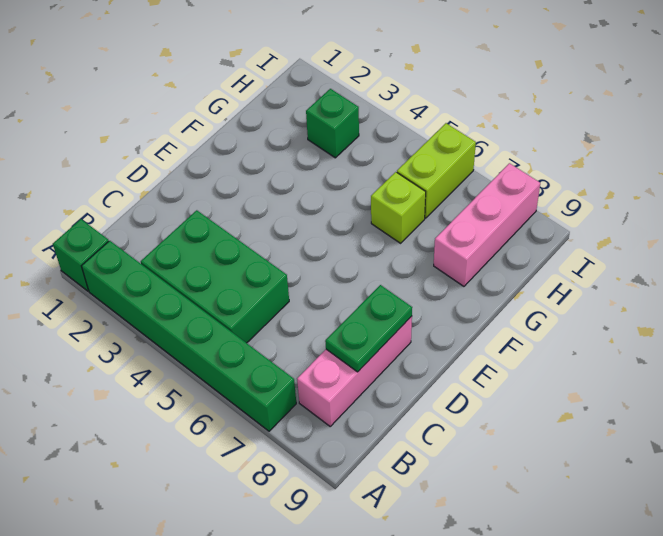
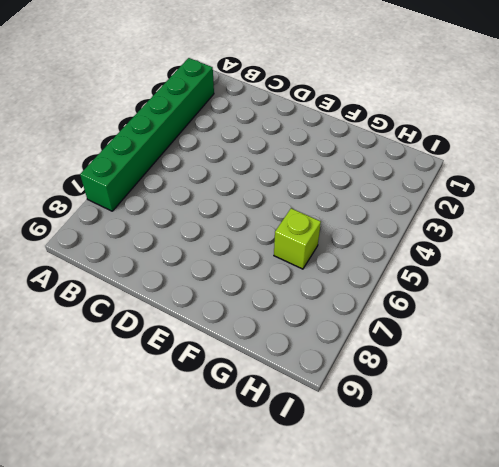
none -> green brick A1 level 1
none -> green brick B3:C5 level 1

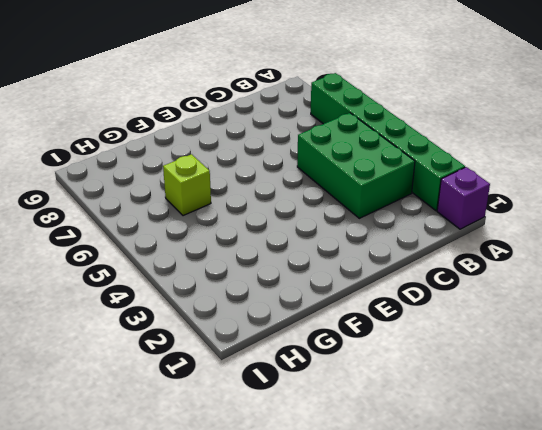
purple brick A1 level 1 -> green brick A1 level 1
none -> pink brick B8:D8 level 1
none -> pink brick G8:I8 level 1

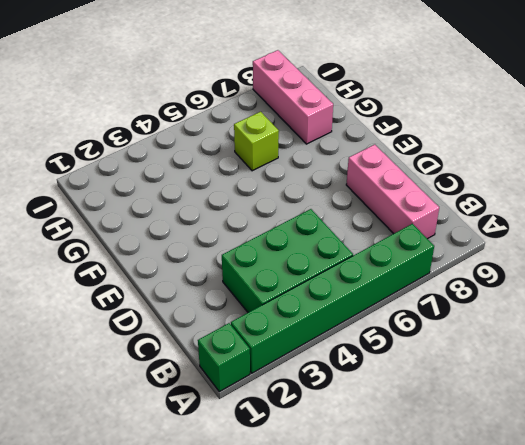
none -> green brick H3 level 1
none -> lime brick H6:I6 level 1

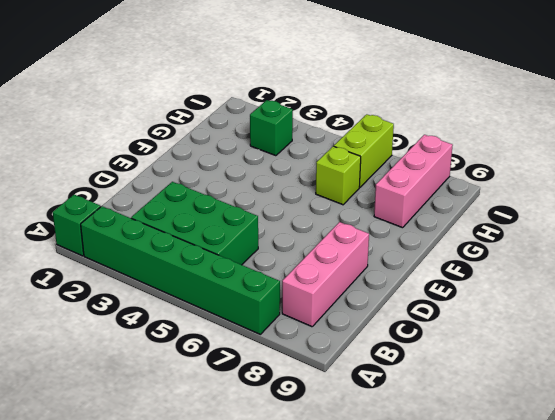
none -> green plate C8:D8 level 2

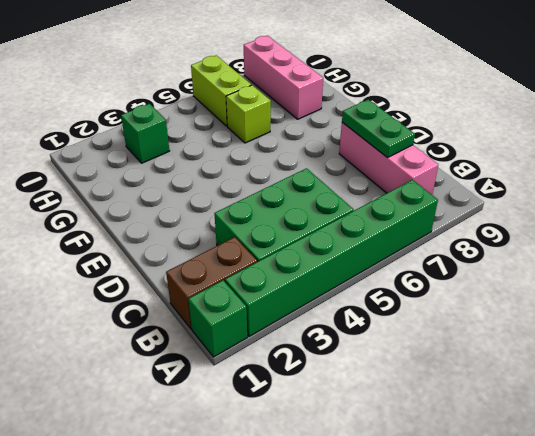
brown brick B1:B2 level 1 -> none

